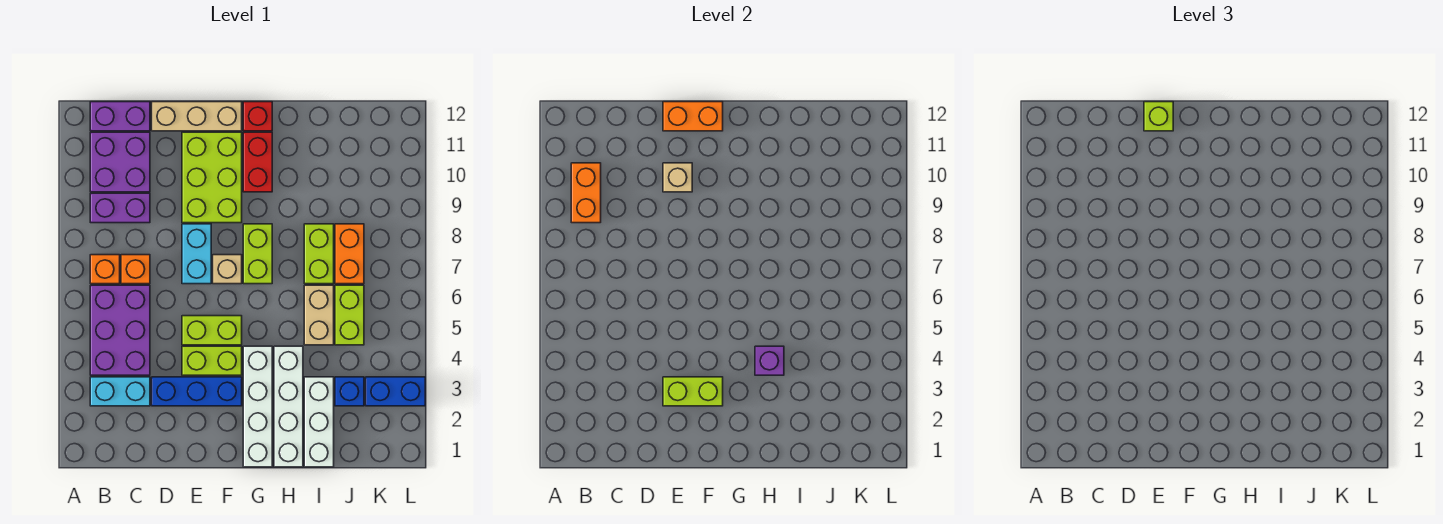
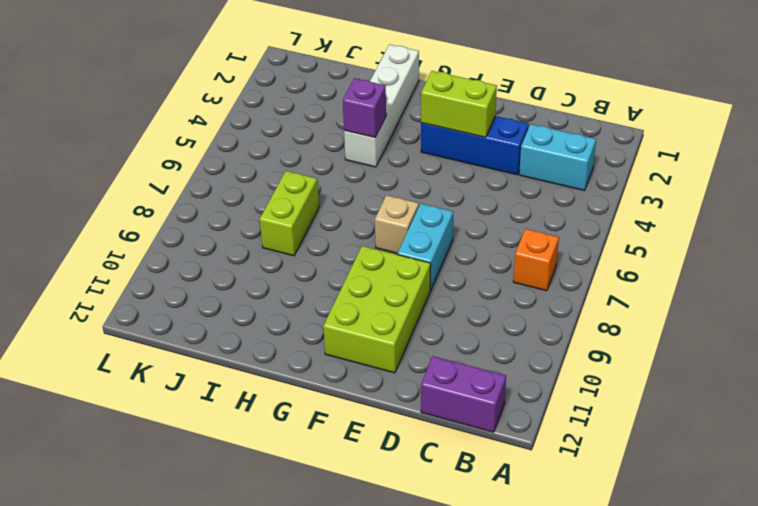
none -> purple brick B4:C6 level 1
none -> purple brick B9:C9 level 1
none -> purple brick B10:C11 level 1
none -> orange brick C7 level 1

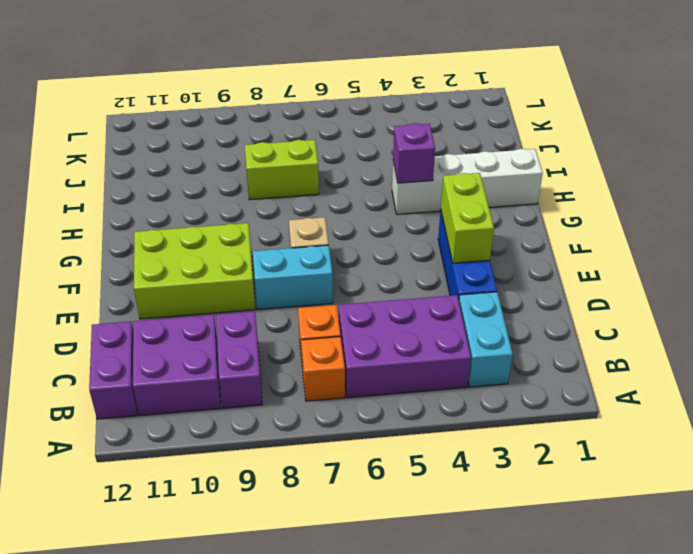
none -> tan brick D12:F12 level 1
none -> lime brick E4:F4 level 1
none -> lime brick E5:F5 level 1
none -> white brick G1:G4 level 1

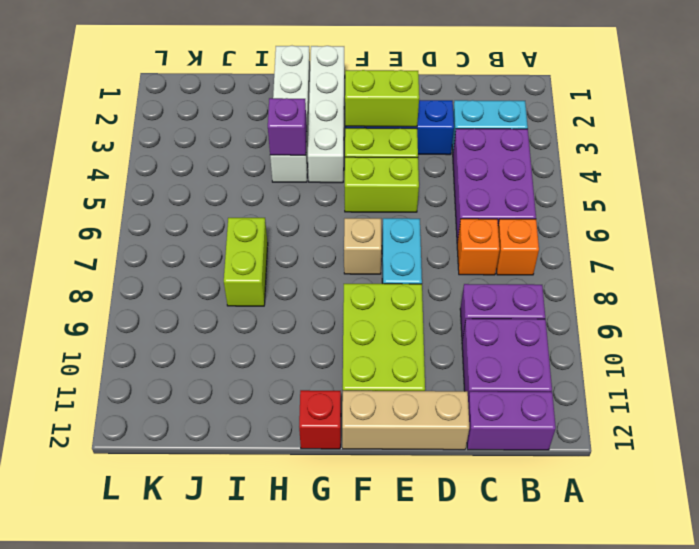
none -> lime brick G7:G8 level 1
none -> red brick G10:G11 level 1
none -> white brick I1:I3 level 1
none -> tan brick I5:I6 level 1

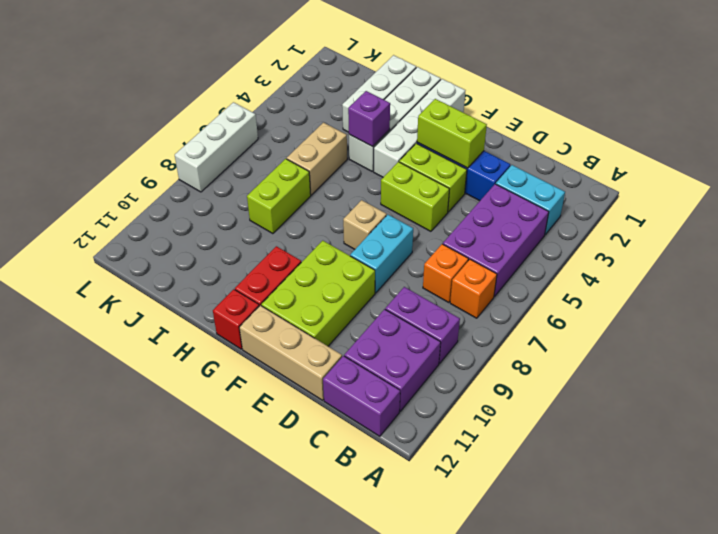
white brick L6:L8 level 1 -> none
none -> lime brick G7:G8 level 1
none -> blue brick J3 level 1
none -> lime brick J5:J6 level 1
none -> orange brick J7:J8 level 1

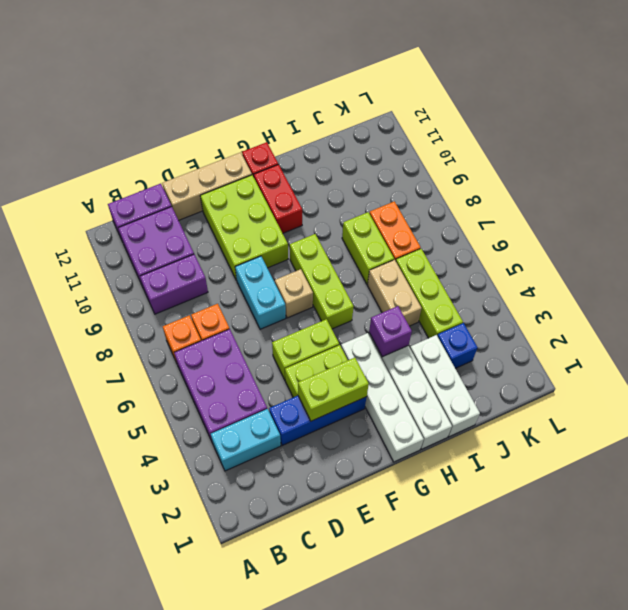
lime brick G6:G8 level 1 -> lime brick G7:G8 level 1
lime brick J4:J6 level 1 -> lime brick J5:J6 level 1
none -> blue brick K3:L3 level 1
none -> orange brick B9:B10 level 2
none -> tan brick E10 level 2
none -> orange brick E12:F12 level 2

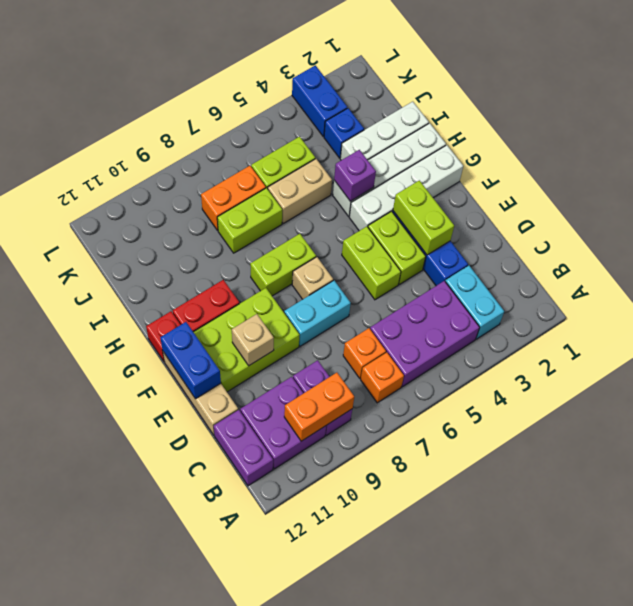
blue brick E12:F12 level 2 -> orange brick E12:F12 level 2
none -> lime brick E12 level 3

